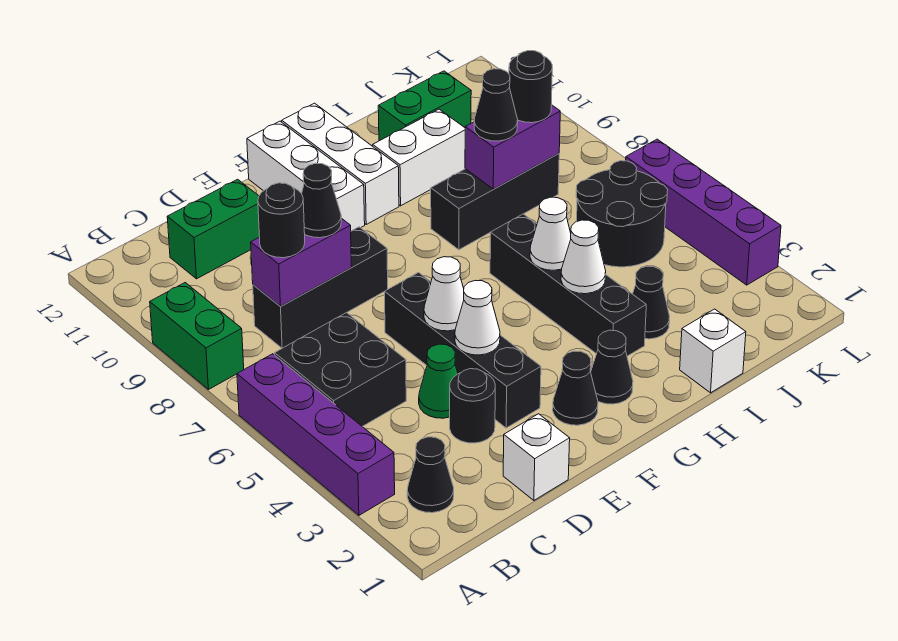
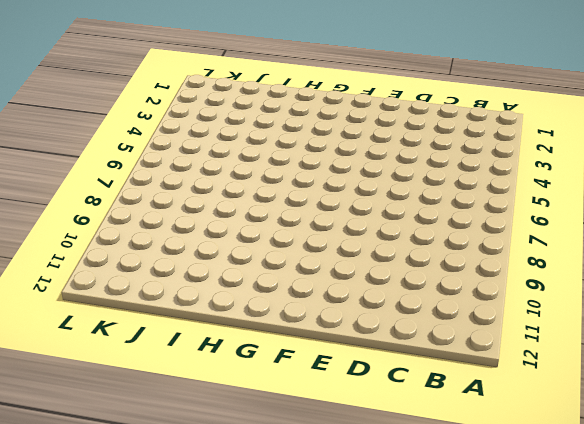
none -> purple brick A3:A6 level 1
none -> green brick A8:A9 level 1
none -> black cone B2 level 1
none -> black brick B5:C6 level 1

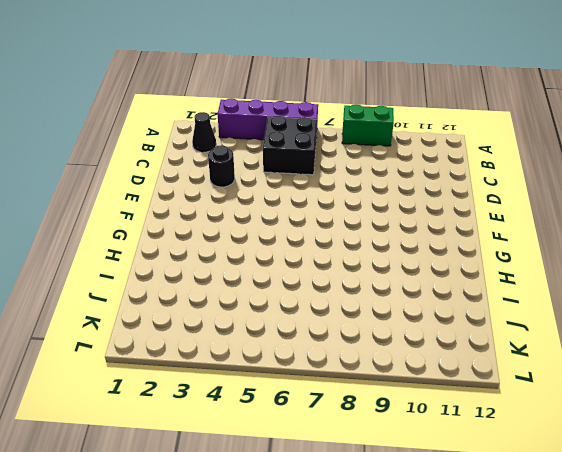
none -> black brick C8:E8 level 1
none -> green brick C11:D11 level 1
none -> white brick D1 level 1
none -> green cone D4 level 1

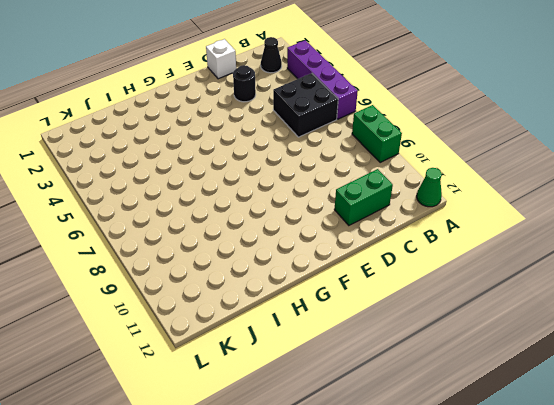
green cone A12 level 1 -> green cone D4 level 1
none -> black brick C8:E8 level 1
none -> black brick E3:E6 level 1
none -> black cone F2 level 1
none -> white brick F10:F12 level 1

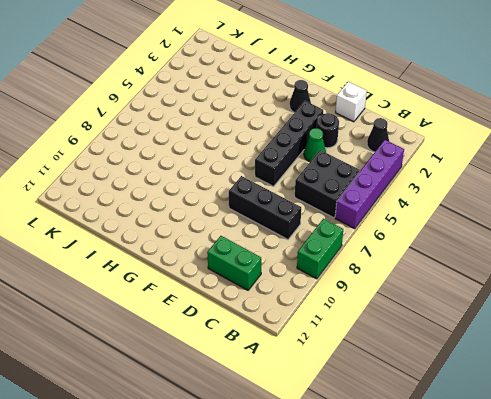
none -> white brick F10:F12 level 1
none -> black cone G2 level 1
none -> white brick G10:G12 level 1
none -> black brick H3:H6 level 1

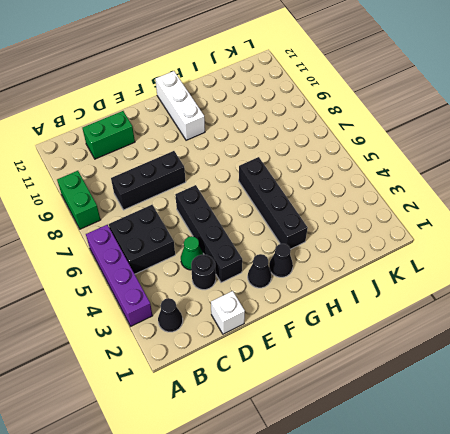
none -> white brick F10:F12 level 1
none -> black brick H8:J8 level 1
none -> white brick H10:I10 level 1
none -> white brick I1 level 1

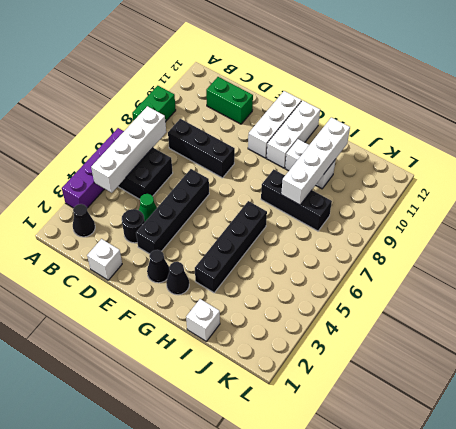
white brick B4:B7 level 2 -> none
white brick I8:I11 level 2 -> purple brick I8:J8 level 2
none -> black cone I3 level 1
none -> green brick I11:J11 level 1
none -> black round brick J5:K6 level 1
none -> purple brick L3:L6 level 1

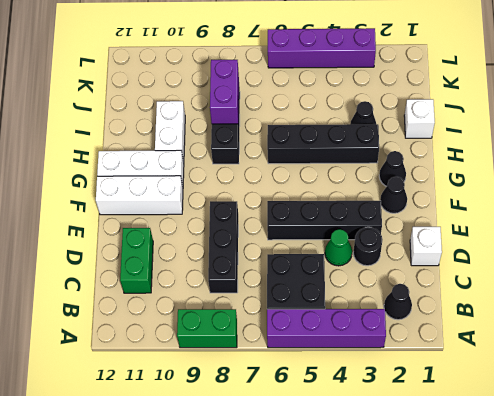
none -> green brick I11:J11 level 1
none -> black round brick J5:K6 level 1
none -> purple brick C8:D8 level 2
none -> white cone E4 level 2

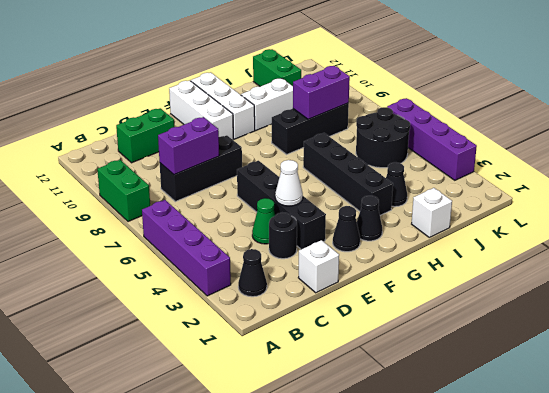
green brick J11:J12 level 1 -> green brick I11:J11 level 1
none -> black brick B5:C6 level 1
none -> white cone E5 level 2
none -> white cone H4 level 2
none -> white cone H5 level 2

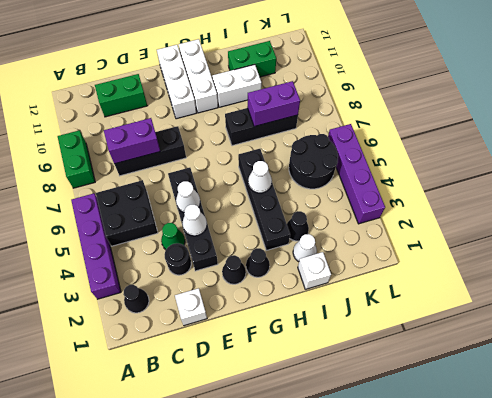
white cone I2 level 1 -> white cone H4 level 2
none -> black round brick C8 level 3
none -> black cone D8 level 3
none -> black cone I8 level 3
none -> black round brick J8 level 3

